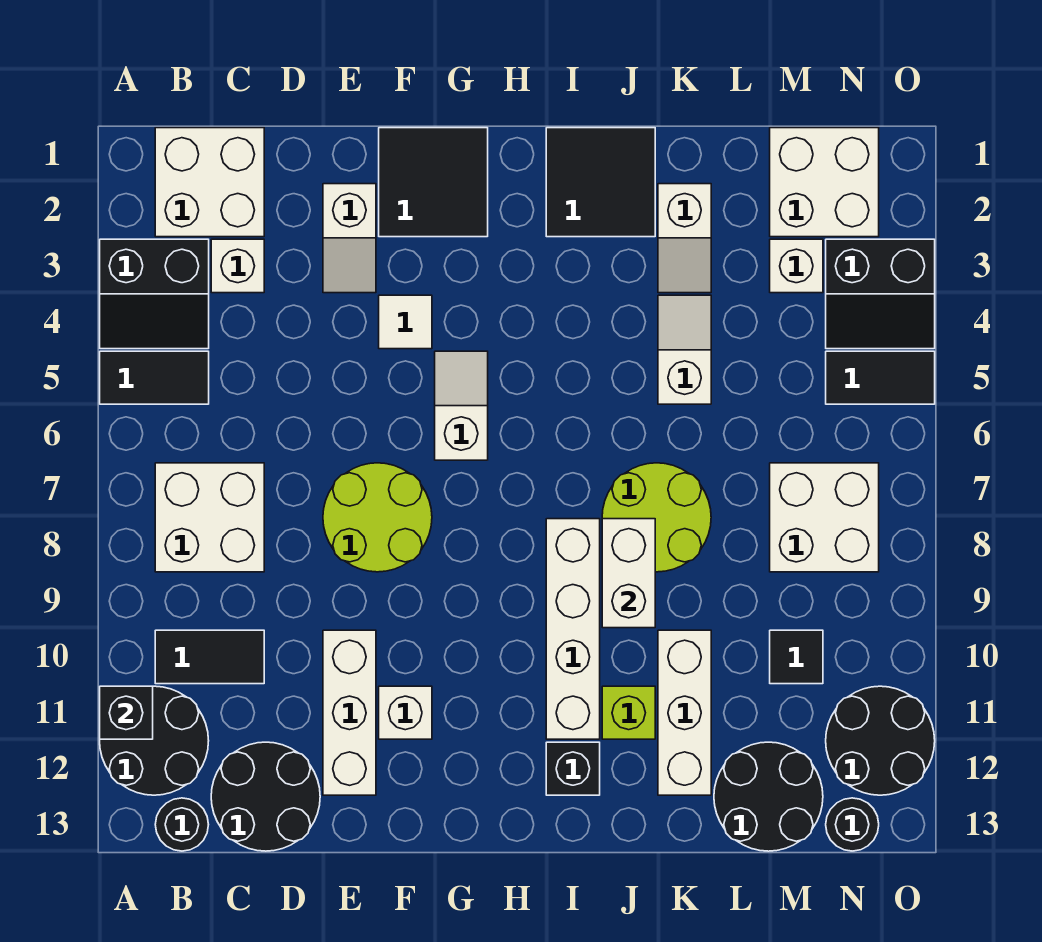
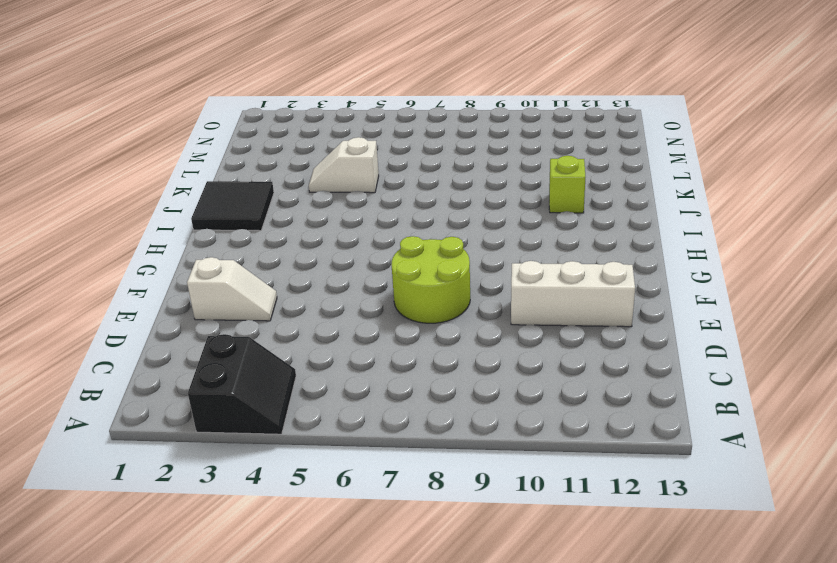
none -> black tile A5:B5 level 1
none -> black round brick A11:B12 level 1
none -> white brick B1:C2 level 1
none -> white brick B7:C8 level 1

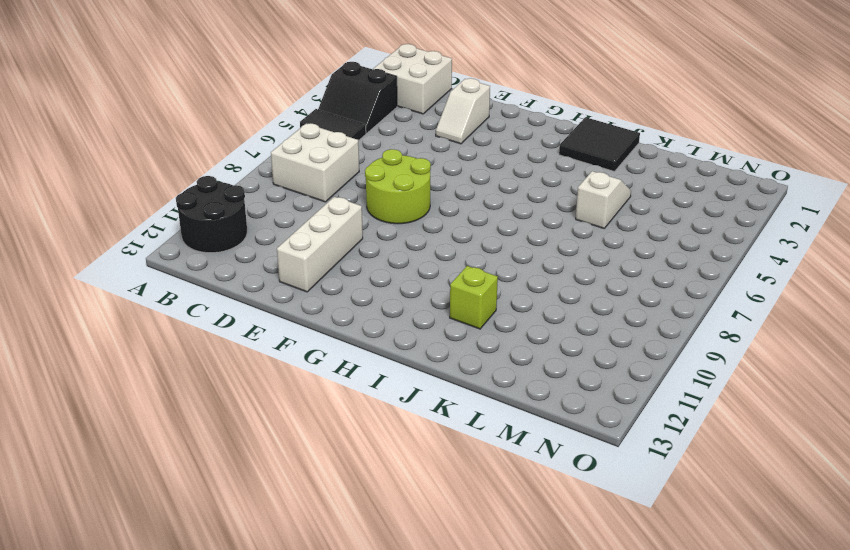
none -> black tile B10:C10 level 1
none -> black round brick B13 level 1
none -> white brick C3 level 1
none -> black round brick C12:D13 level 1

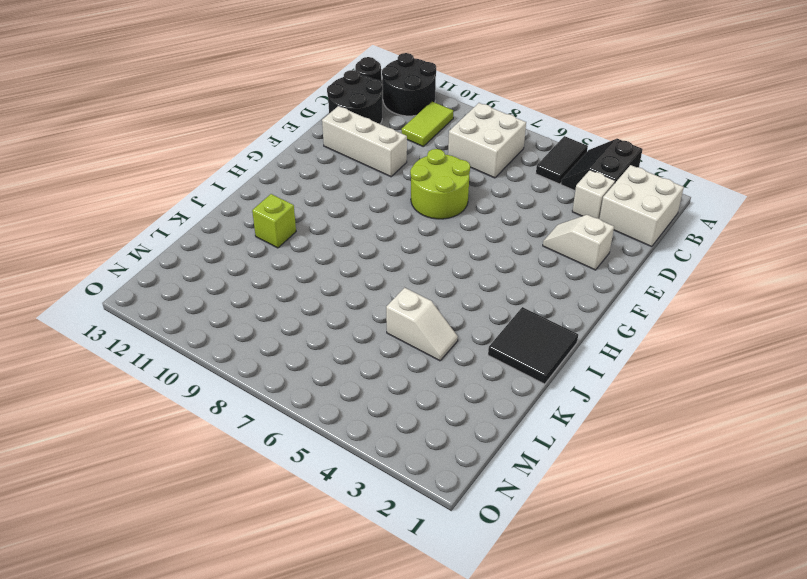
lime tile B10:C10 level 1 -> black tile B10:C10 level 1
none -> black tile F1:G2 level 1
none -> white tile F4 level 1
none -> white brick F11 level 1
none -> white slope G5:G6 level 1 top 6

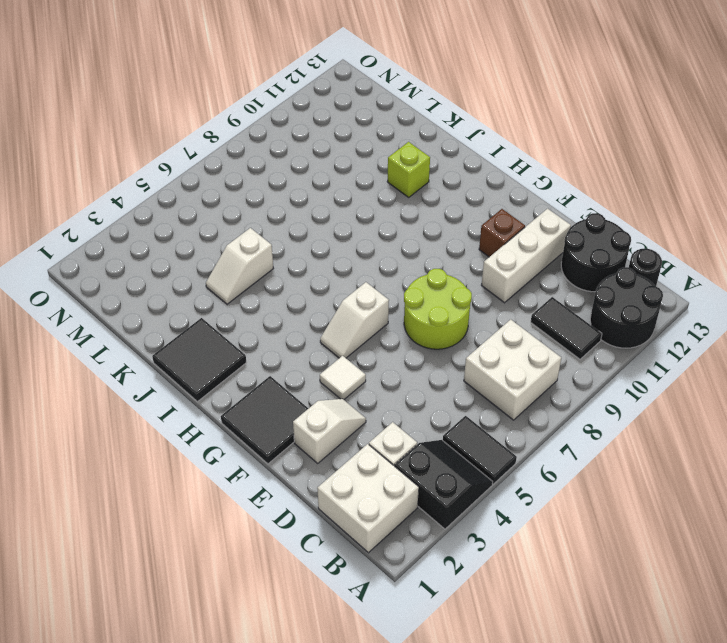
brown brick F11 level 1 -> white brick F11 level 1
none -> white brick I8:I11 level 1
none -> black brick I12 level 1
none -> lime round brick J7:K8 level 1
none -> white slope K2:K3 level 1 top 2

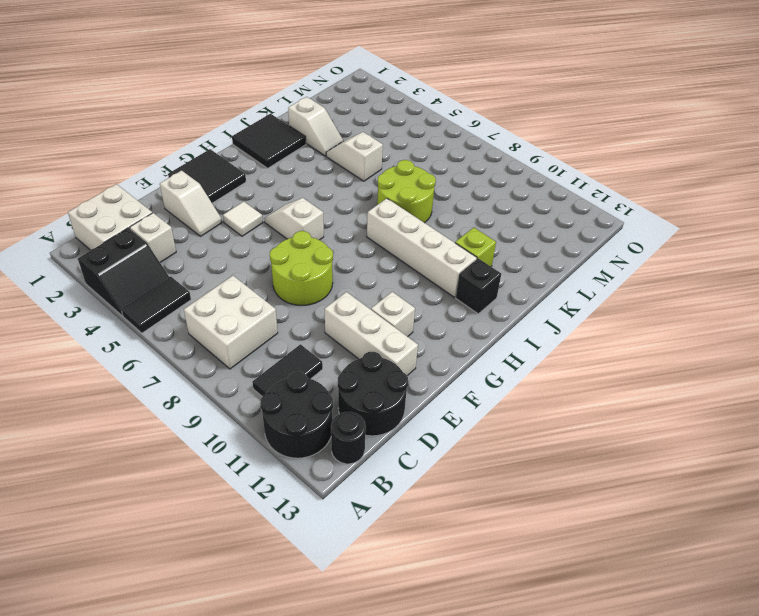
none -> white brick K10:K12 level 1
none -> black round brick L12:M13 level 1
none -> white brick M1:N2 level 1
none -> white brick M3 level 1

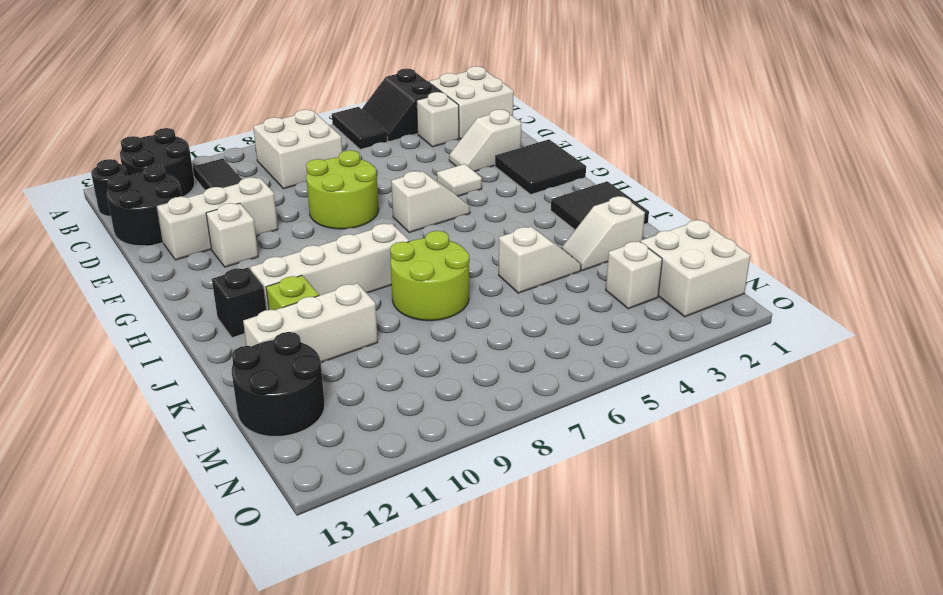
none -> white brick M7:N8 level 1
none -> black tile M10 level 1
none -> black slope N3:O4 level 1 top 3
none -> black tile N5:O5 level 1

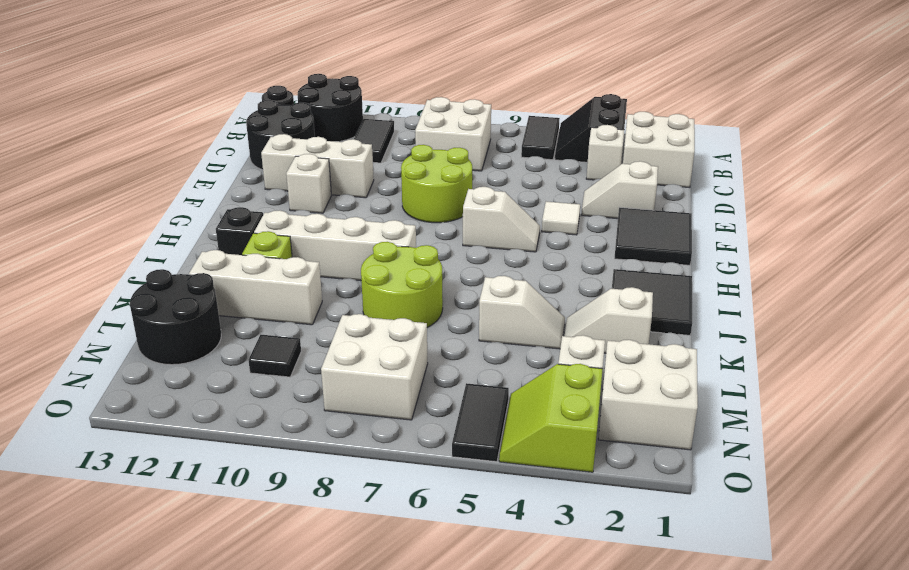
lime slope N3:O4 level 1 top 3 -> black slope N3:O4 level 1 top 3
none -> black round brick N11:O12 level 1
none -> black round brick N13 level 1
none -> black brick A11 level 2
none -> white brick J8:J9 level 2

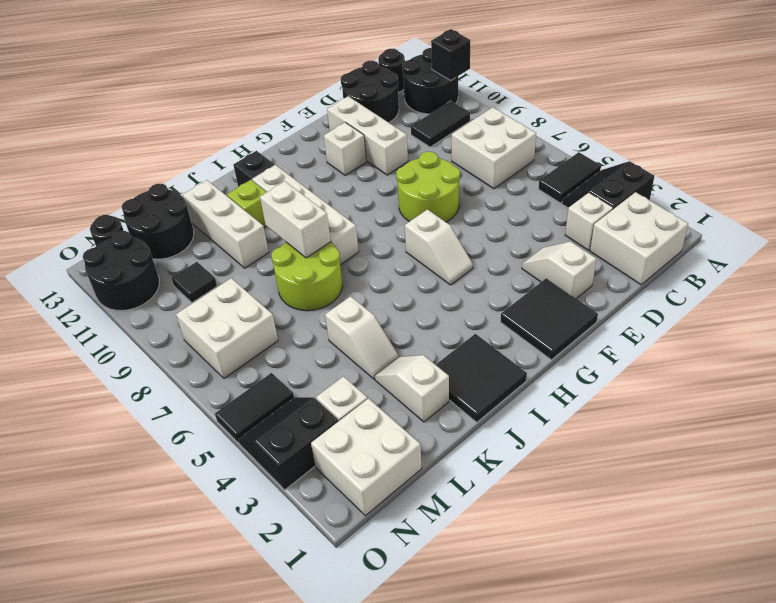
none -> white tile F4 level 1

